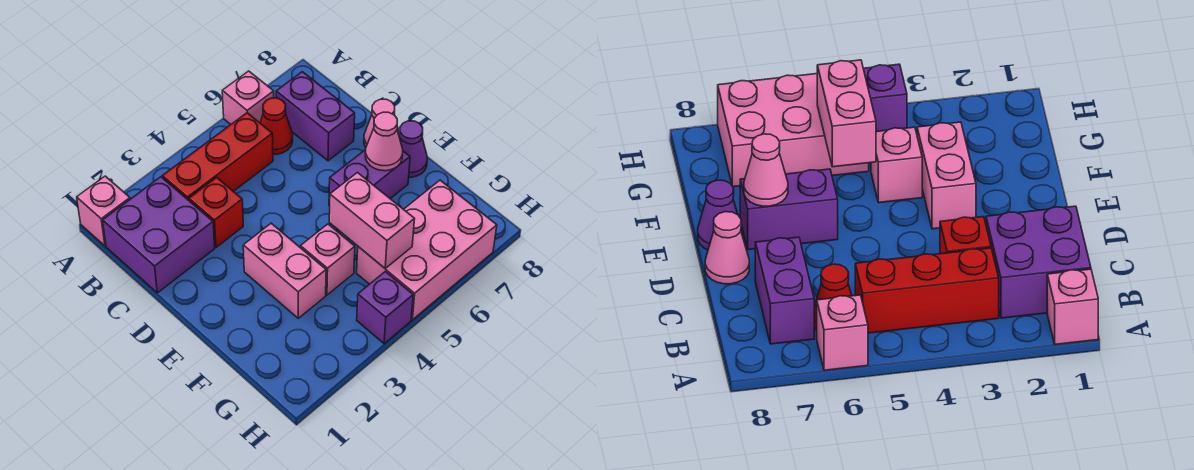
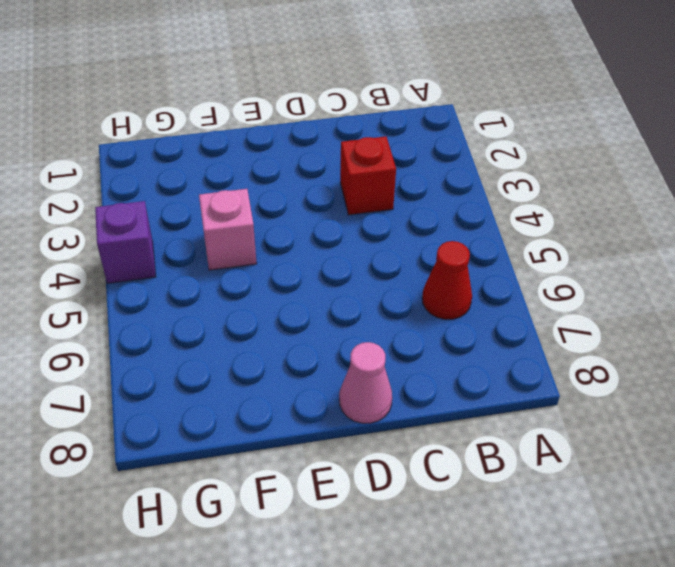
none -> pink brick A1 level 1
none -> pink brick A6 level 1
none -> purple brick B1:C2 level 1

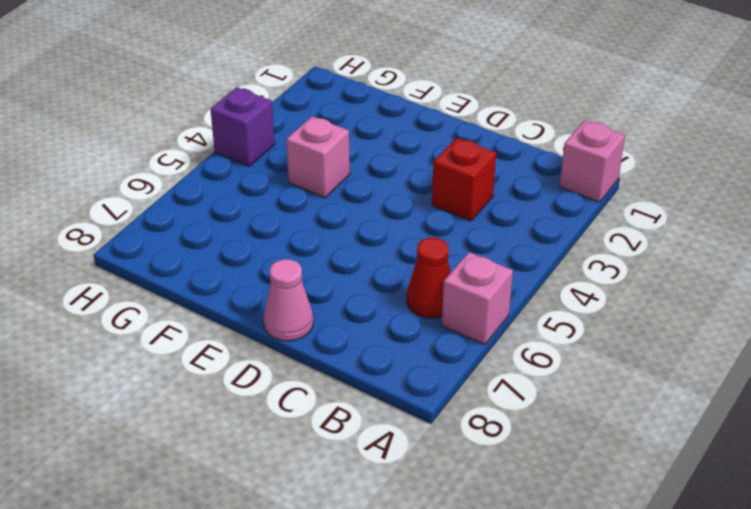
none -> purple brick B1:C2 level 1
none -> red brick B3:B5 level 1
none -> purple brick B7:C7 level 1

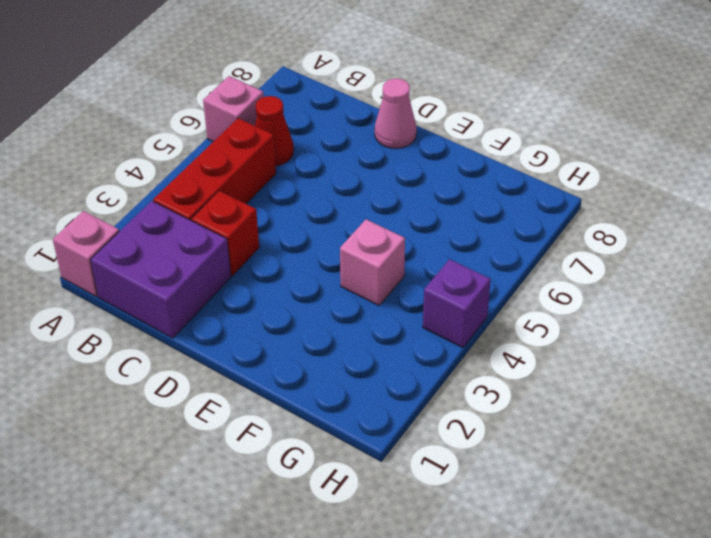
none -> purple brick B7:C7 level 1
none -> pink brick E3:F3 level 1
none -> purple brick E6:E7 level 1

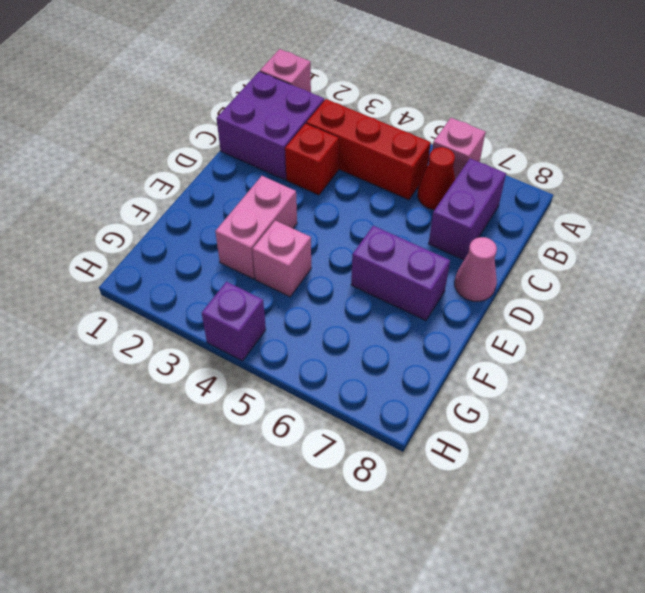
none -> purple cone E8 level 1
none -> pink brick G5:H7 level 1
none -> pink cone E7 level 2

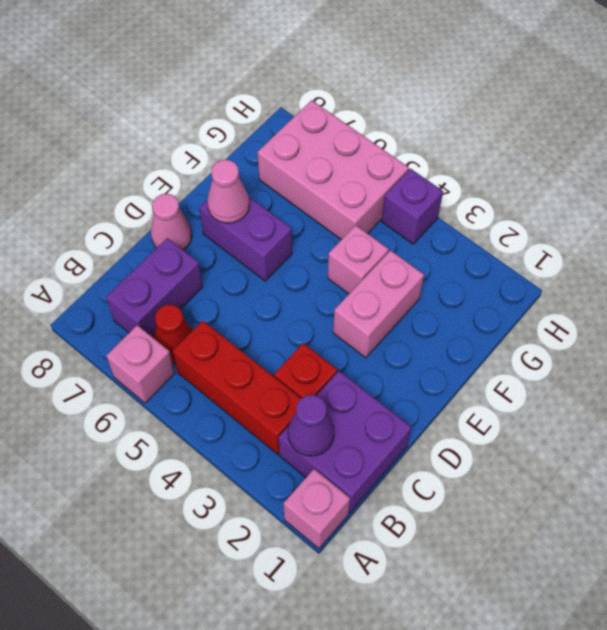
purple cone B2 level 2 -> purple cone E8 level 1
none -> pink brick F5:G5 level 2

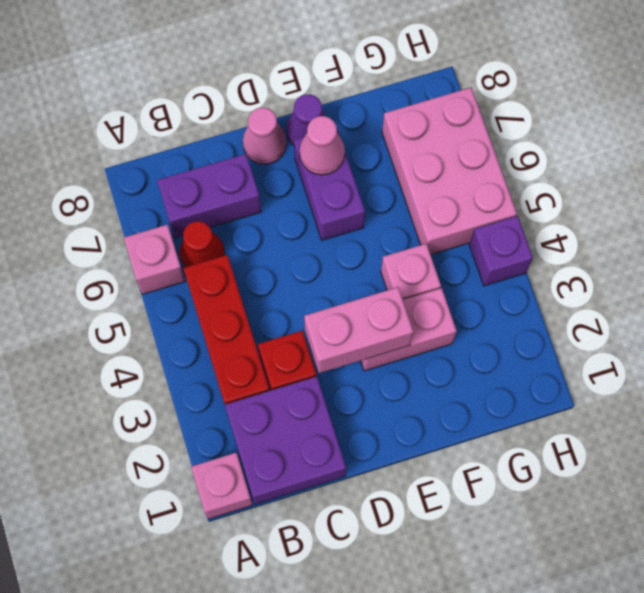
pink brick D3:E3 level 2 -> pink brick F5:G5 level 2

